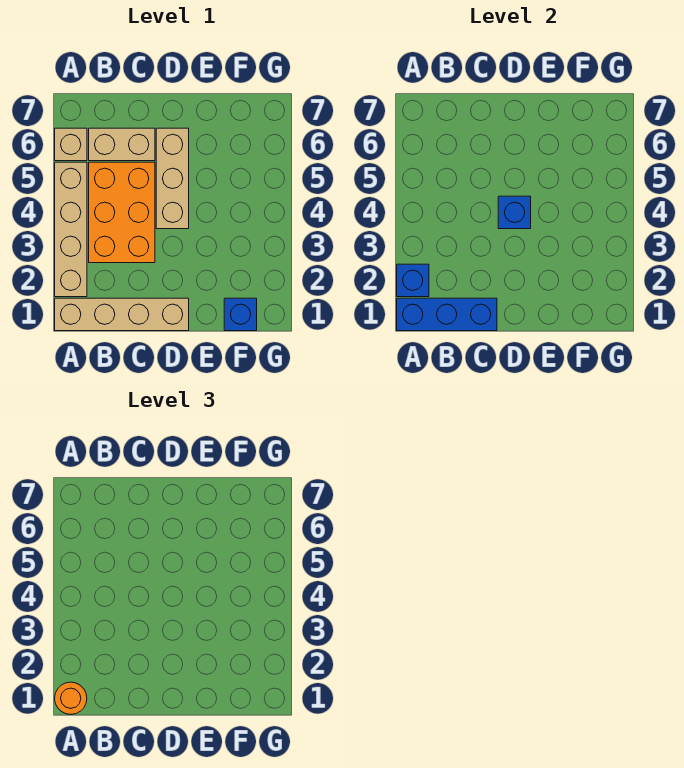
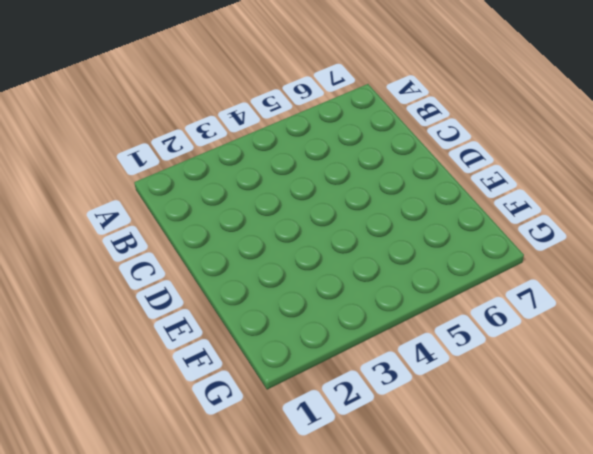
none -> tan brick A1:D1 level 1
none -> tan brick A2:A5 level 1

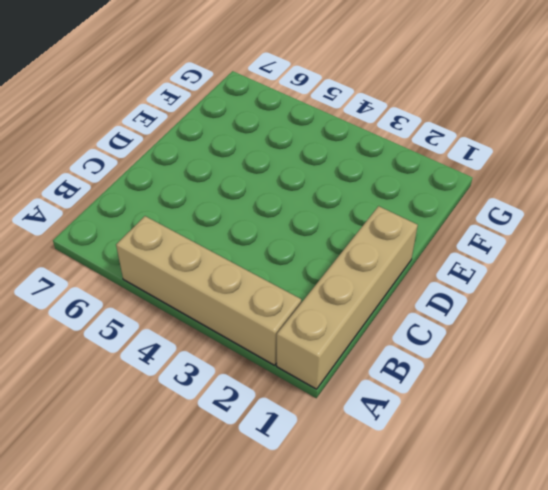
none -> tan brick A6 level 1
none -> orange brick B3:C5 level 1

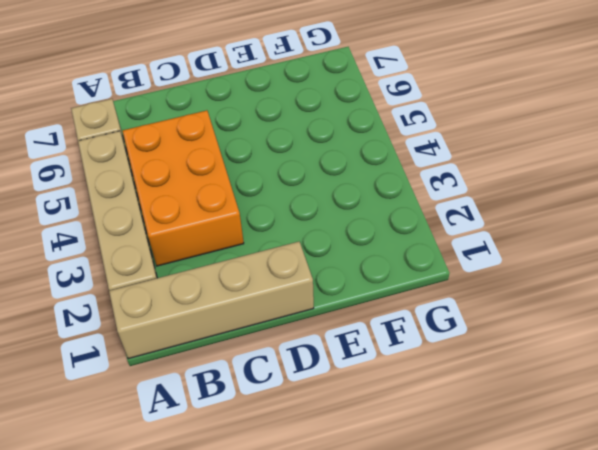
none -> tan brick B6:C6 level 1
none -> tan brick D4:D6 level 1

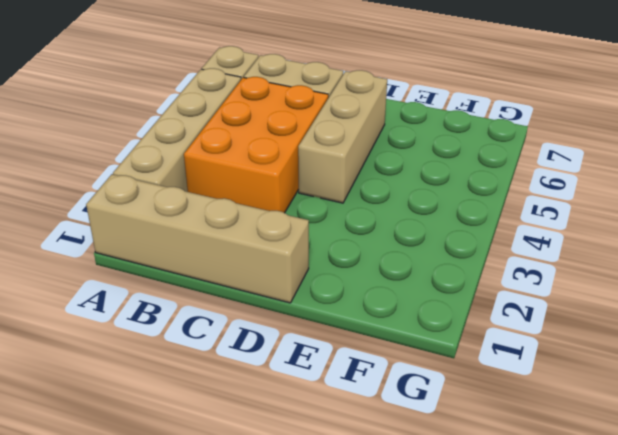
none -> blue brick F1 level 1
none -> blue brick A1:C1 level 2

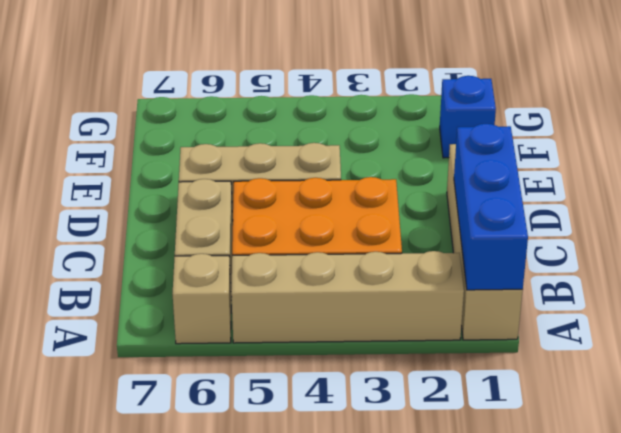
none -> blue brick A2 level 2
none -> blue brick D4 level 2

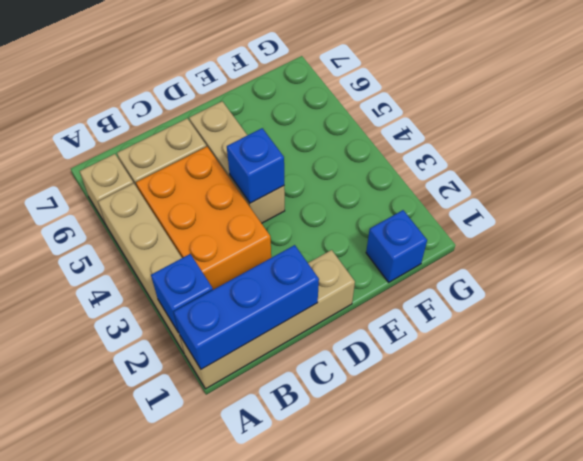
none -> orange round brick A1 level 3

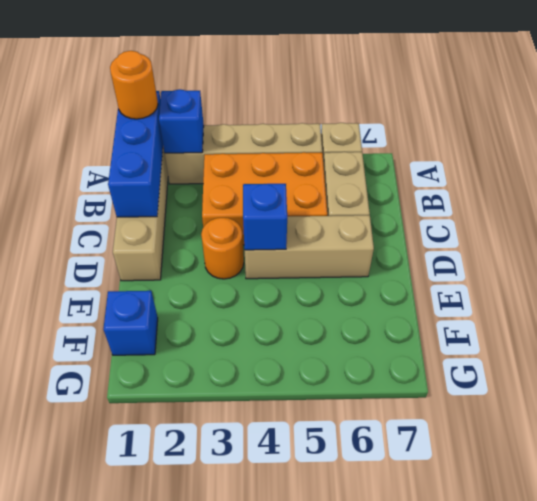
orange round brick D3 level 1 -> none

